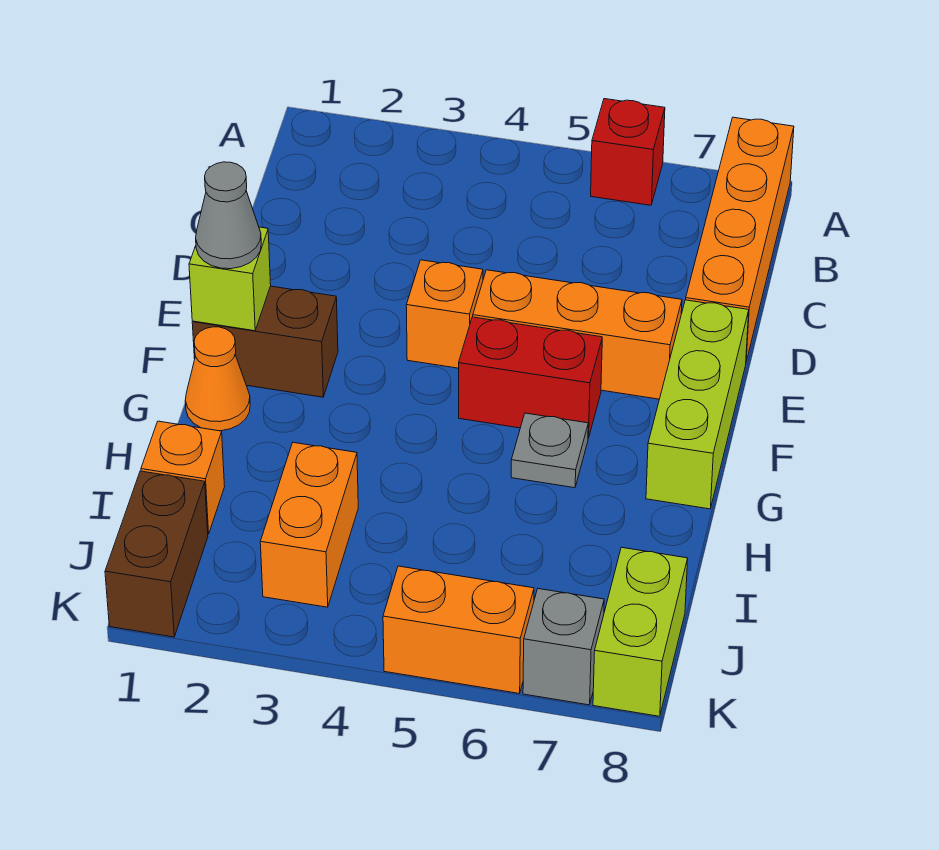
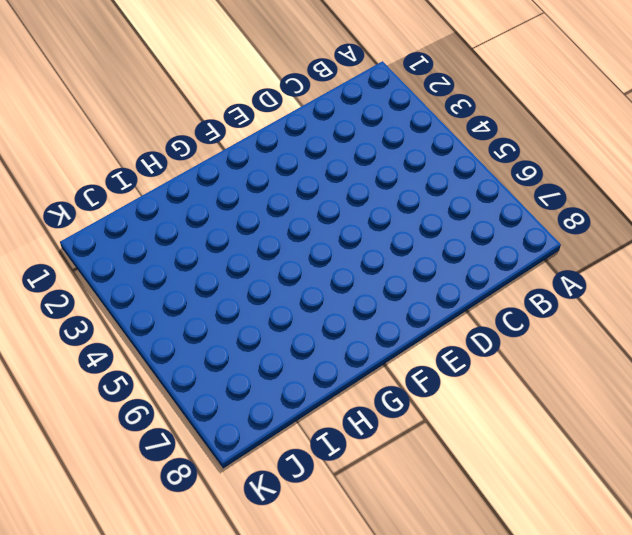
none -> red brick A6 level 1
none -> orange brick A8:D8 level 1
none -> orange brick E4 level 1

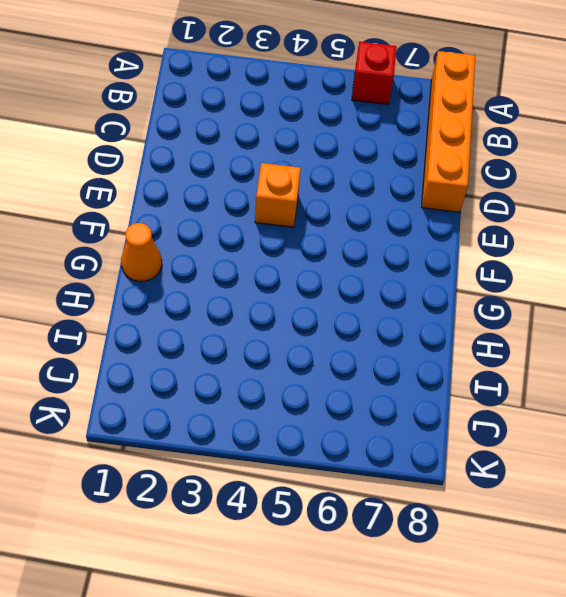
none -> orange brick E5:E7 level 1
none -> lime brick E8:G8 level 1
none -> brown brick F1:F2 level 1

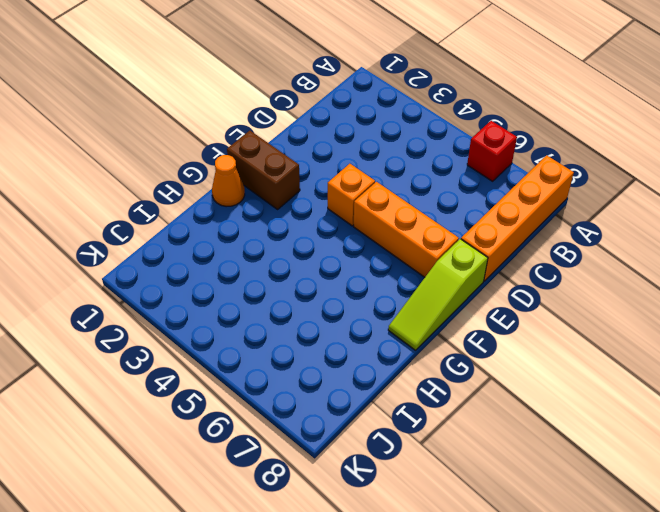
lime slope E8:G8 level 1 top E -> lime brick E8:G8 level 1
none -> red brick F5:F6 level 1
none -> grey plate G6 level 1
none -> orange brick I1 level 1

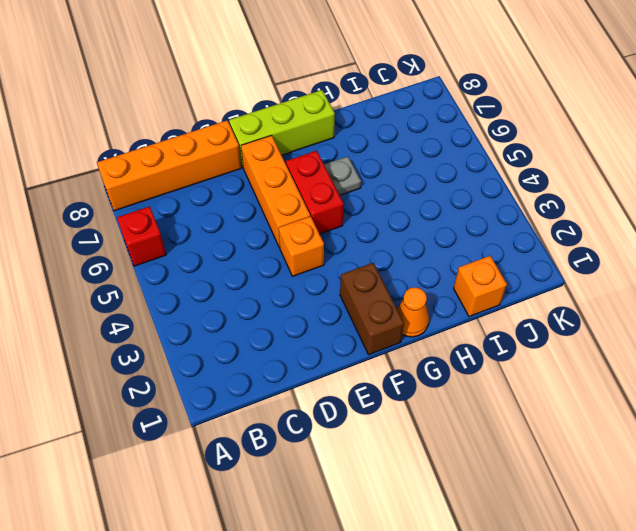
none -> orange brick I3:J3 level 1
none -> brown brick J1:K1 level 1
none -> lime brick J8:K8 level 1

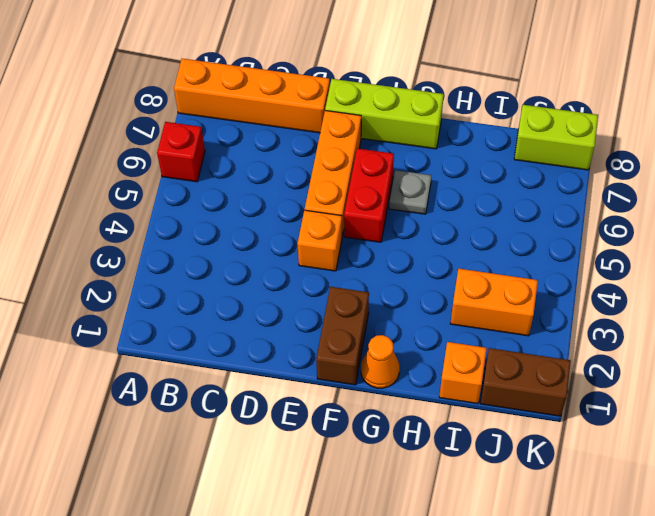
none -> orange brick K5:K6 level 1
none -> grey brick K7 level 1
none -> lime brick F1 level 2

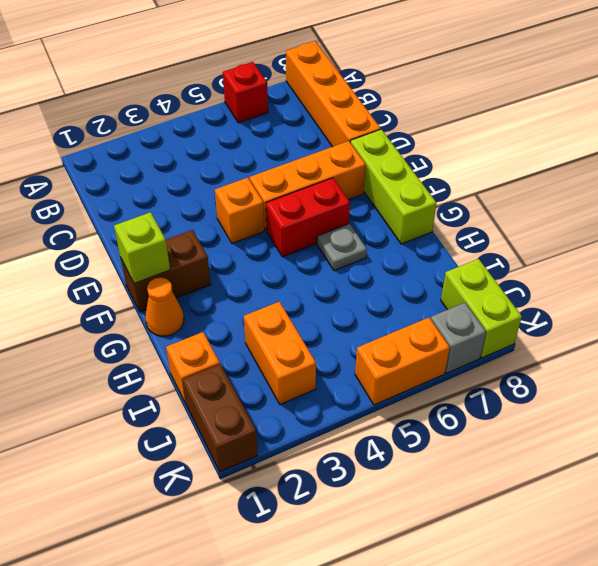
none -> grey cone F1 level 3

